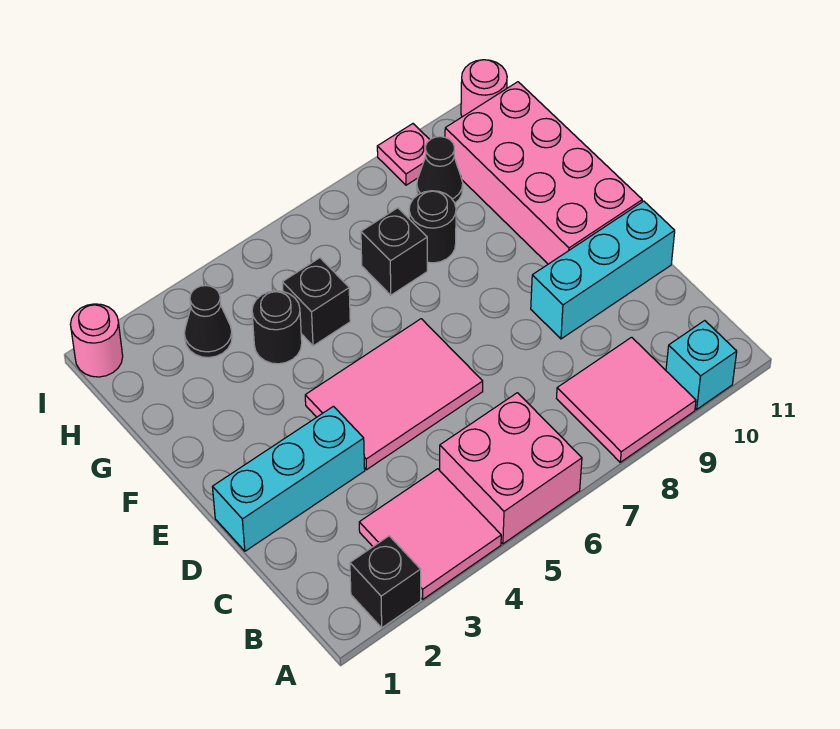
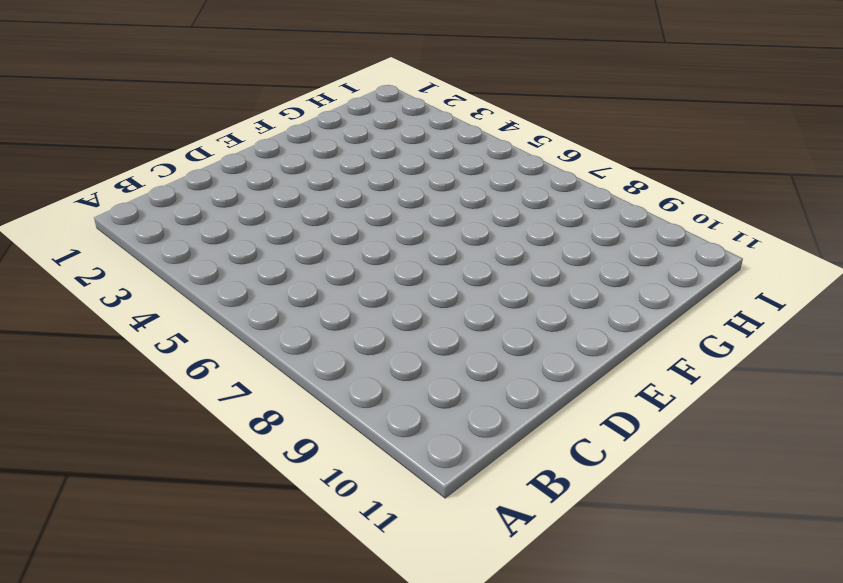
none -> black brick A2 level 1
none -> pink tile A3:B4 level 1
none -> pink brick A5:B6 level 1

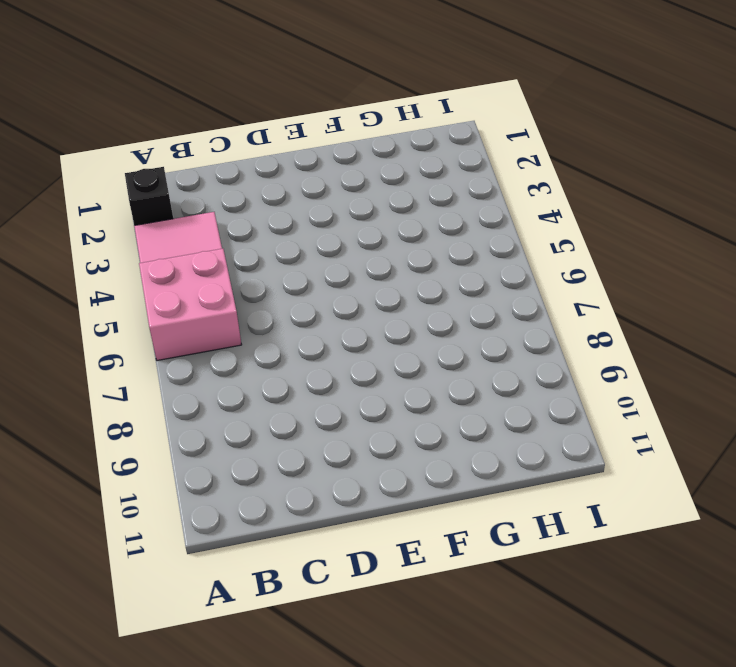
none -> pink tile A8:B9 level 1
none -> cyan brick A10 level 1
none -> cyan brick D1:D3 level 1

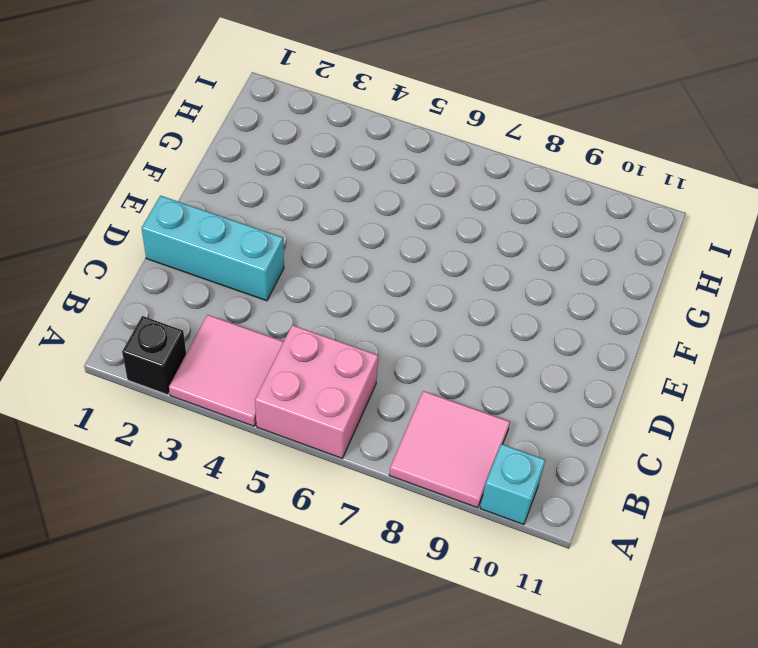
none -> pink tile D4:E6 level 1
none -> cyan brick D9:D11 level 1
none -> pink brick E10:H11 level 1

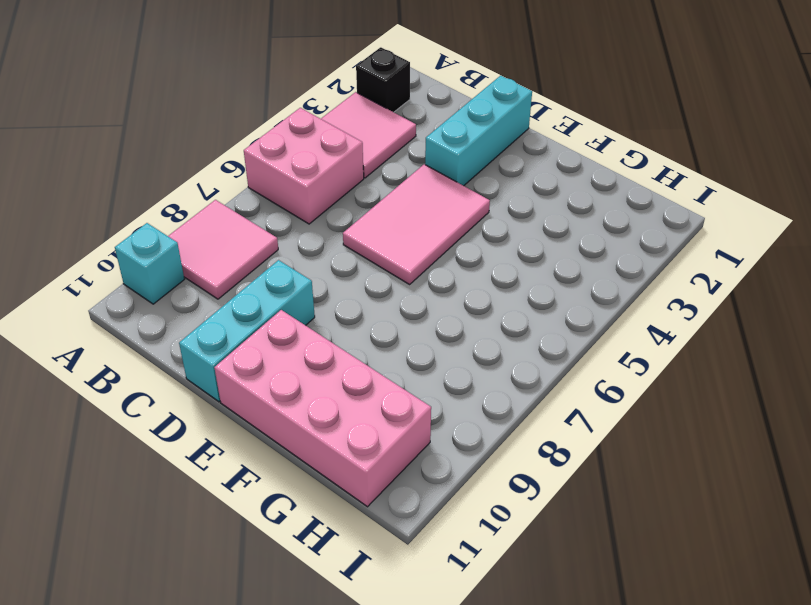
none -> black round brick G4 level 1
none -> black brick G5 level 1
none -> black brick G7 level 1

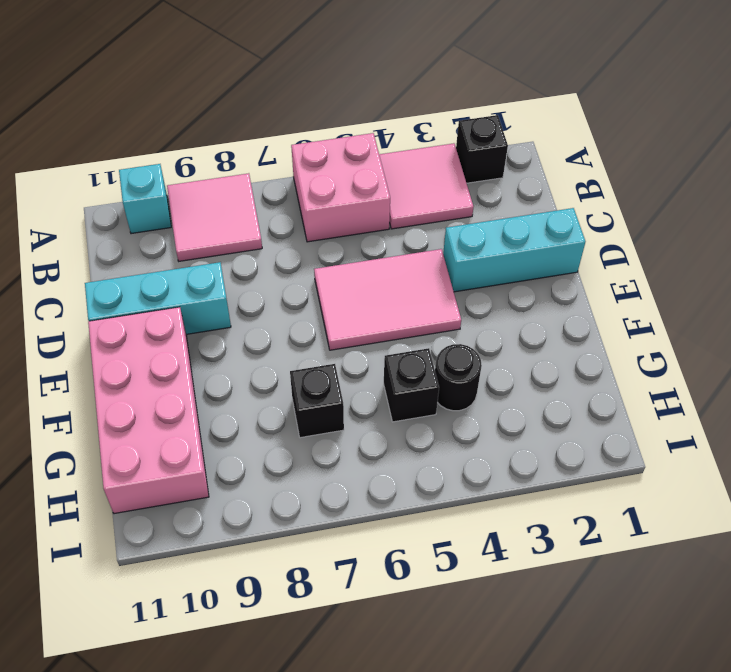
none -> black round brick G8 level 1
none -> black cone H3 level 1
none -> black cone H9 level 1

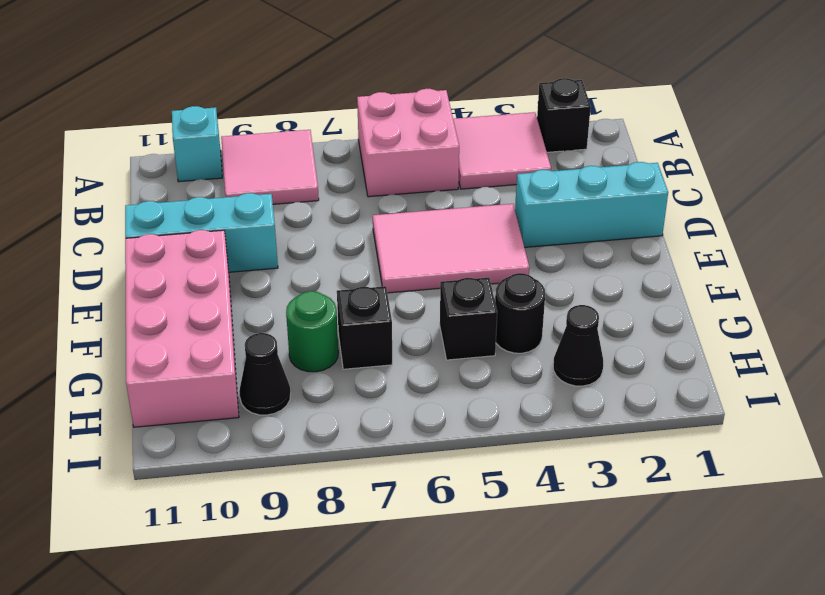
green round brick G8 level 1 -> black round brick G8 level 1
none -> pink round brick I1 level 1
none -> pink plate I9 level 1
none -> pink round brick I11 level 1

